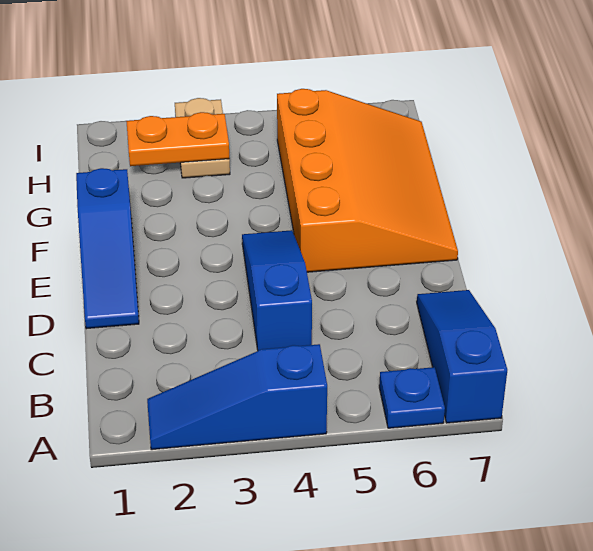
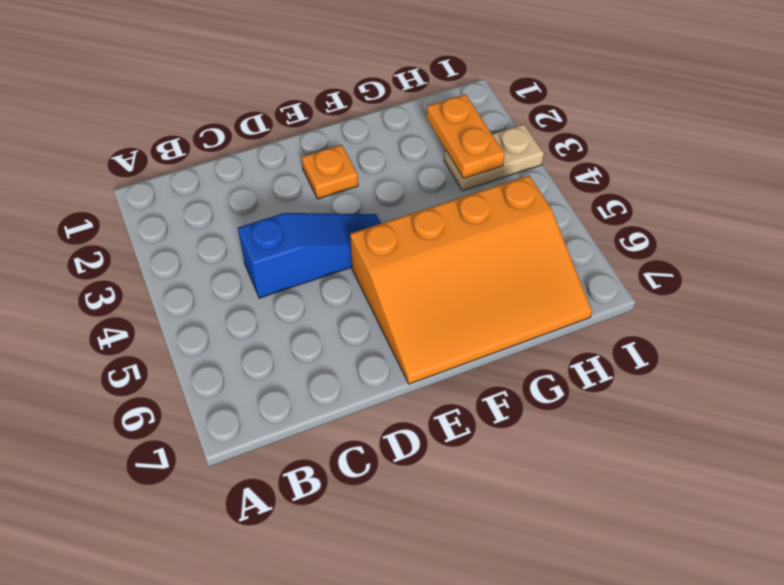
orange plate E2 level 1 -> none
none -> blue slope A2:A4 level 1 top 4
none -> blue plate A6 level 1

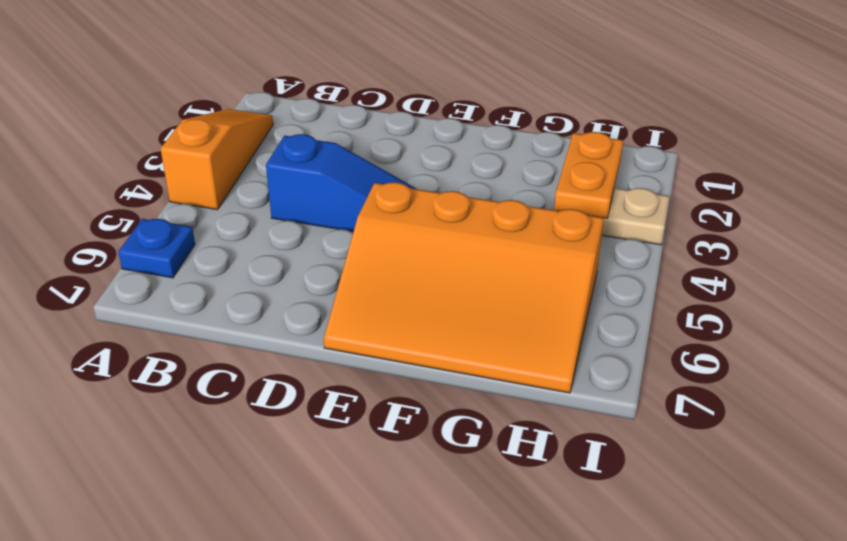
orange slope A2:A4 level 1 top 4 -> blue slope A2:A4 level 1 top 4
none -> blue slope A7:C7 level 1 top A
none -> blue slope D1:F1 level 1 top F

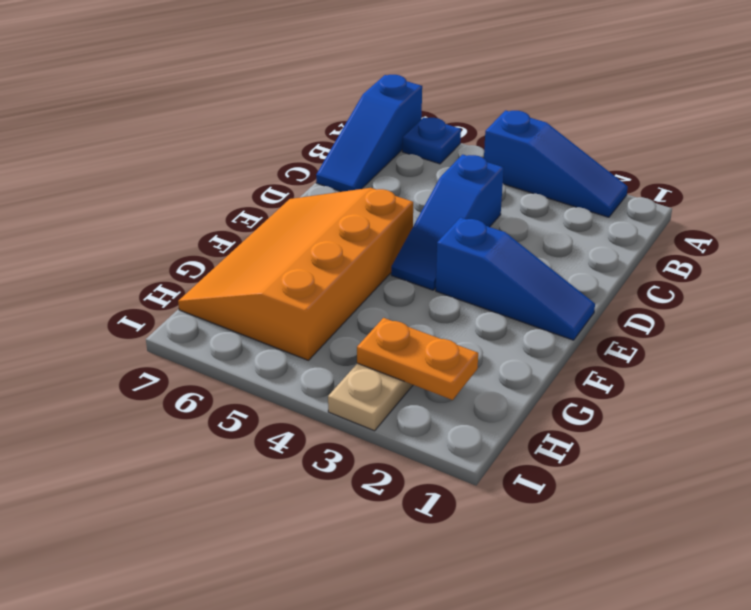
blue slope E1:E3 level 1 top 3 -> blue slope D1:F1 level 1 top F

